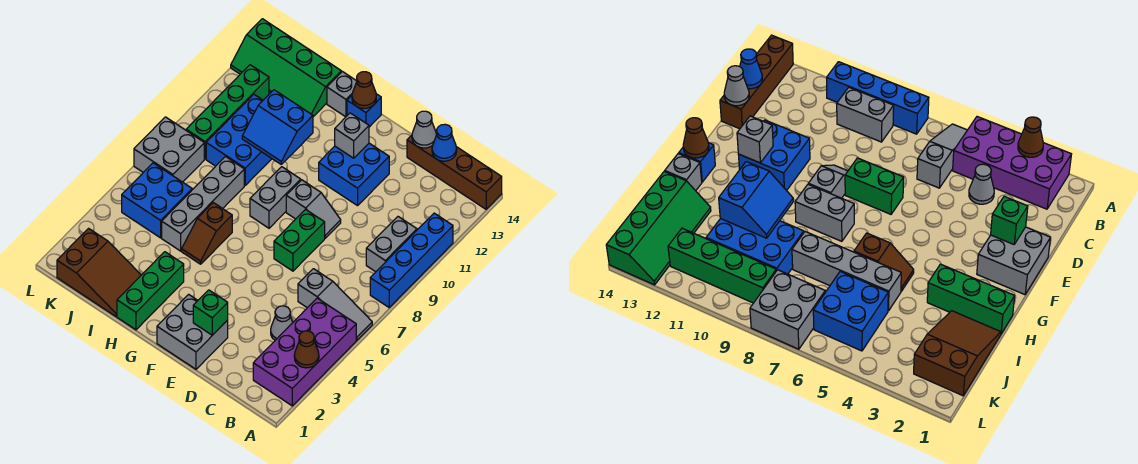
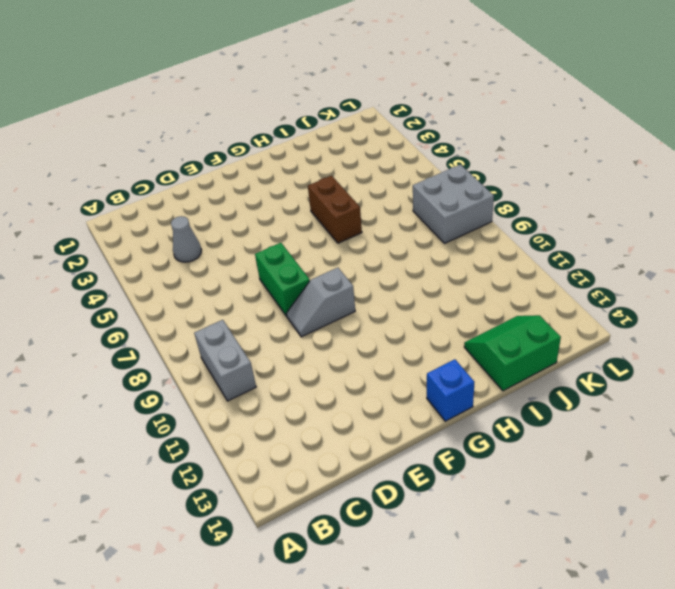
brown brick H5:H6 level 1 -> brown slope H5:H6 level 1 top 6
green slope I13:J14 level 1 top 14 -> green slope I13:L14 level 1 top 14
none -> purple brick A2:B5 level 1
none -> grey slope A6:C6 level 1 top C
none -> blue brick A8:A11 level 1

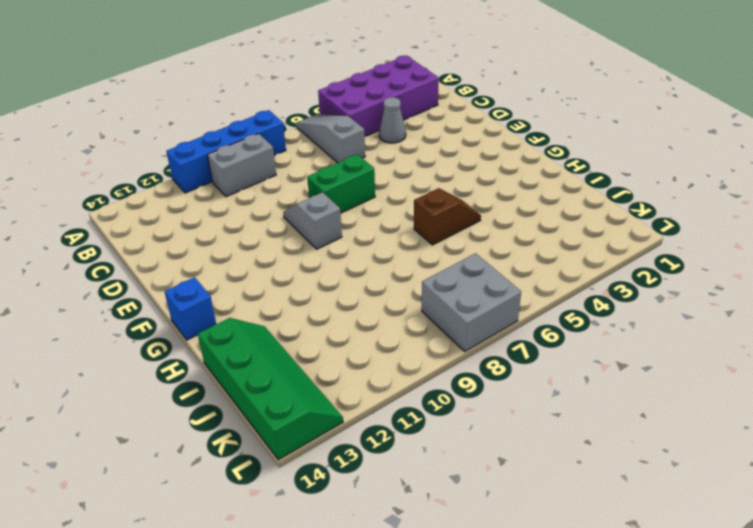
none -> brown brick A14:D14 level 1
none -> grey brick E1:F2 level 1
none -> blue brick E11:F12 level 1

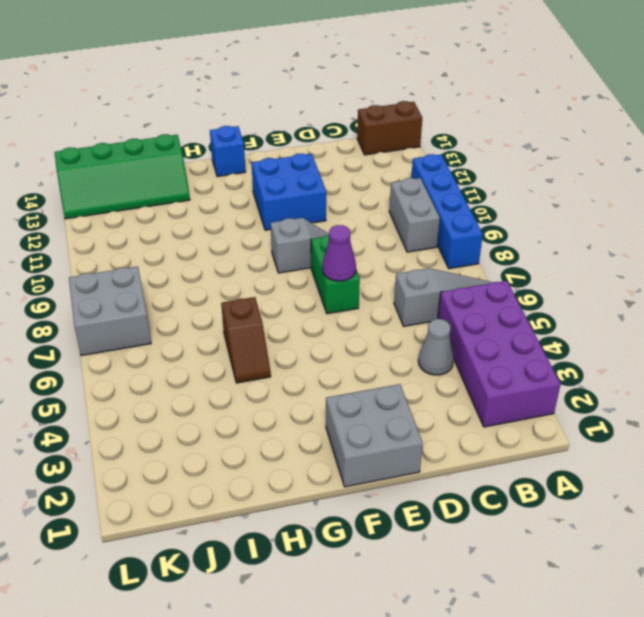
brown brick A14:B14 level 1 -> brown brick A14:D14 level 1
purple cone E7 level 2 -> none
none -> grey brick G8:G9 level 1
none -> green brick H1:H3 level 1
none -> grey brick H14 level 1

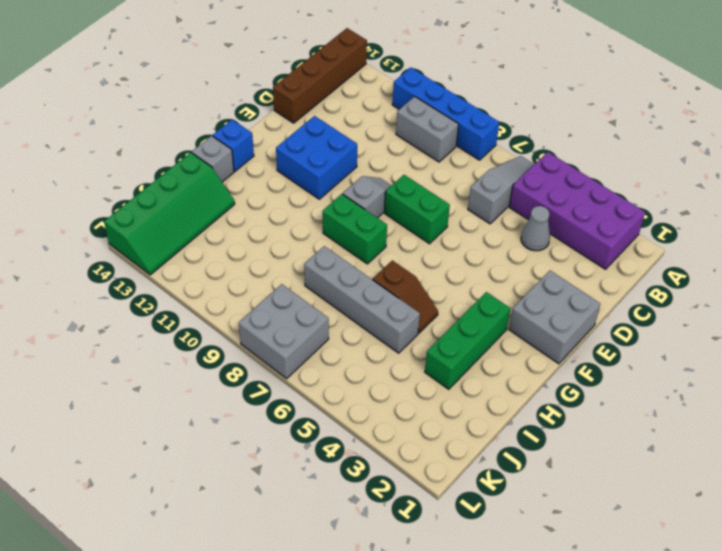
green brick G3:I3 level 1 -> green brick H1:H3 level 1
green brick G8:G9 level 1 -> grey brick G8:G9 level 1
none -> brown slope I1:K2 level 1 top K
none -> blue brick I9:J11 level 1
none -> blue brick J5:K6 level 1

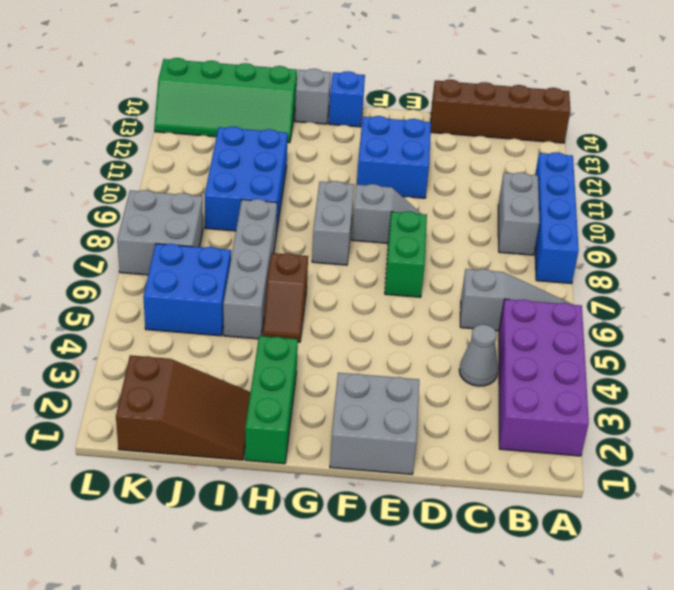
none -> green brick K9:K12 level 1
none -> brown cone A3 level 2
none -> blue cone C14 level 2

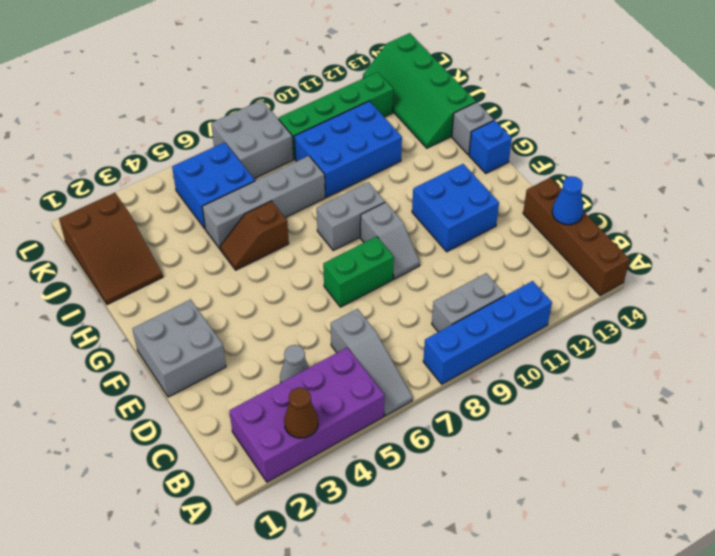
none -> green brick H1:H3 level 1
none -> grey cone D14 level 2
none -> green brick E2 level 2

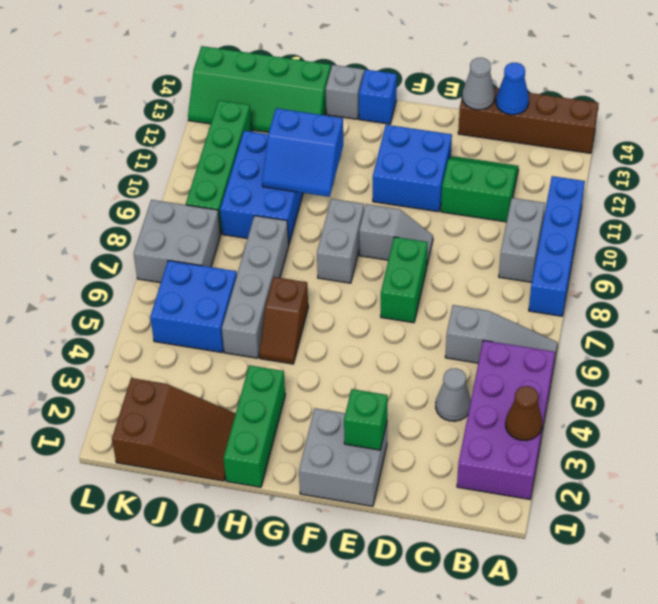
green slope C11:D12 level 1 top 11 -> none
none -> grey brick F12 level 2
none -> brown cone G14 level 2

